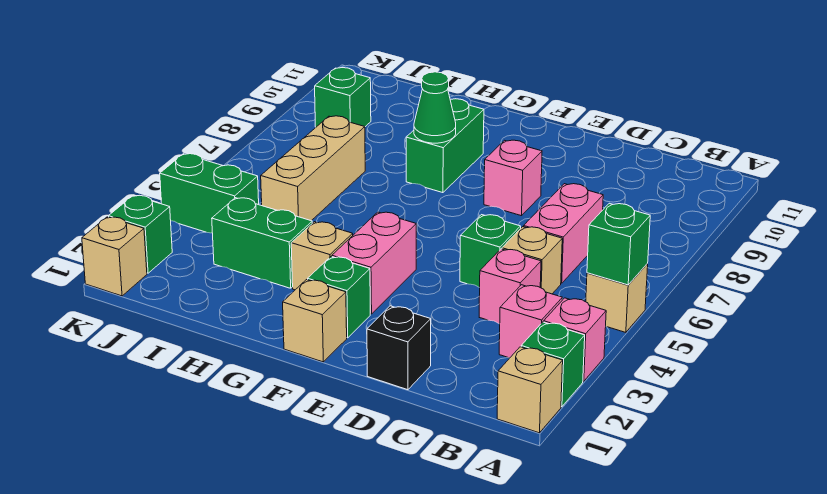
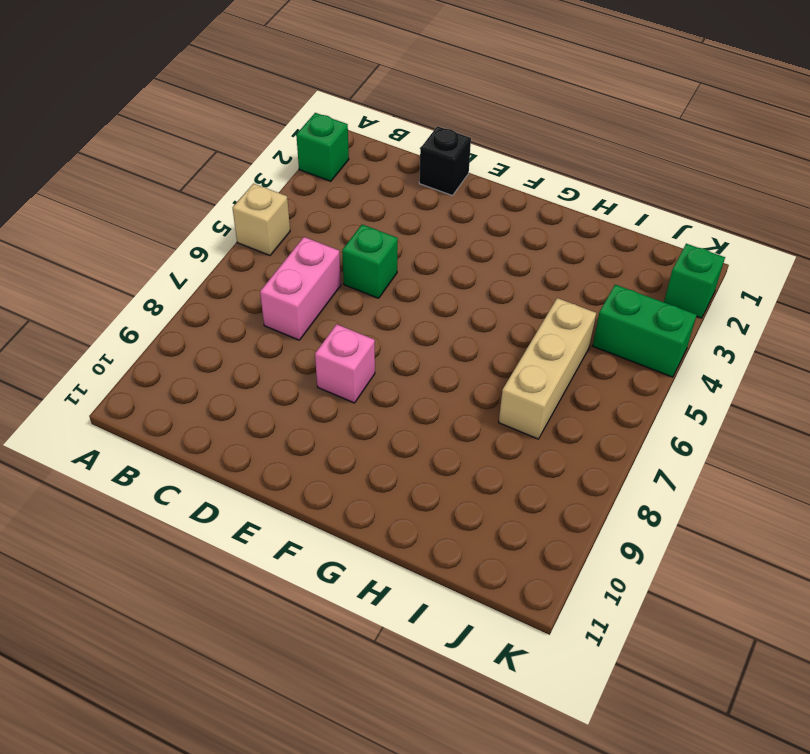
none -> tan brick A1 level 1
none -> pink brick A3 level 1
none -> pink brick B3 level 1

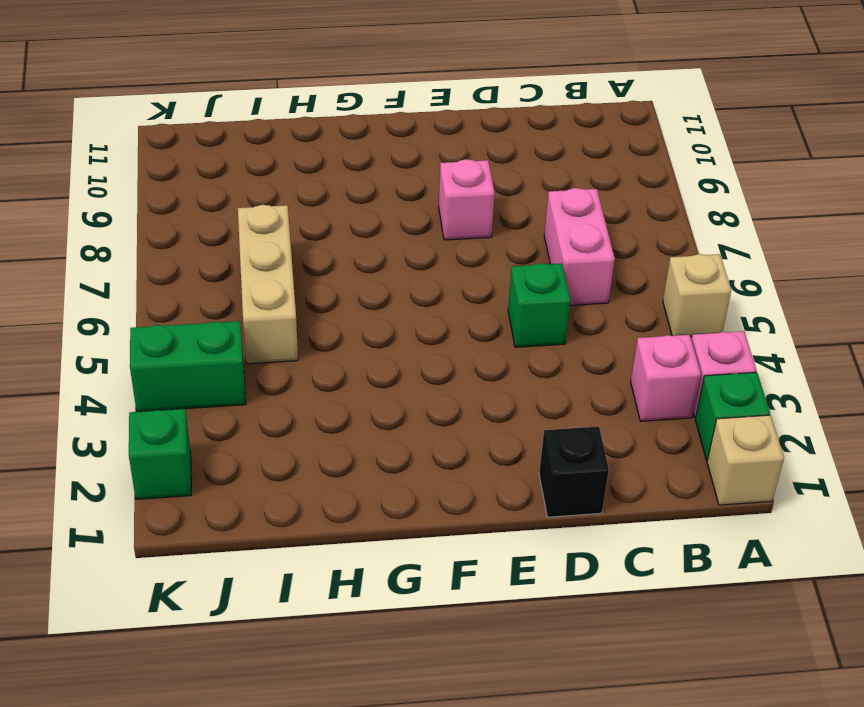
none -> pink brick C4 level 1
none -> tan brick C5 level 1
none -> tan brick F1 level 1

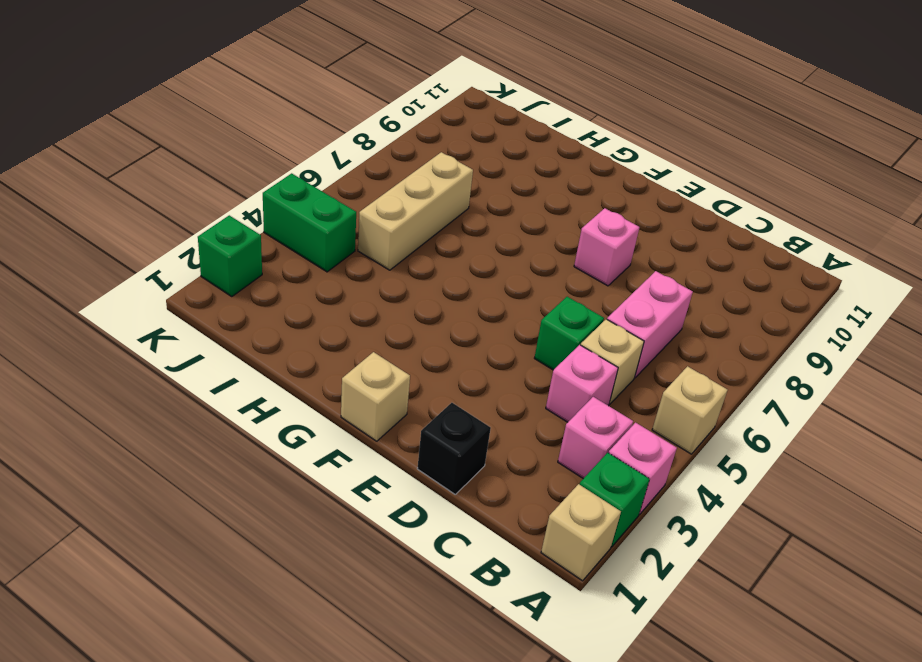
none -> green brick F2 level 1
none -> pink brick F3:F4 level 1
none -> tan brick G3 level 1

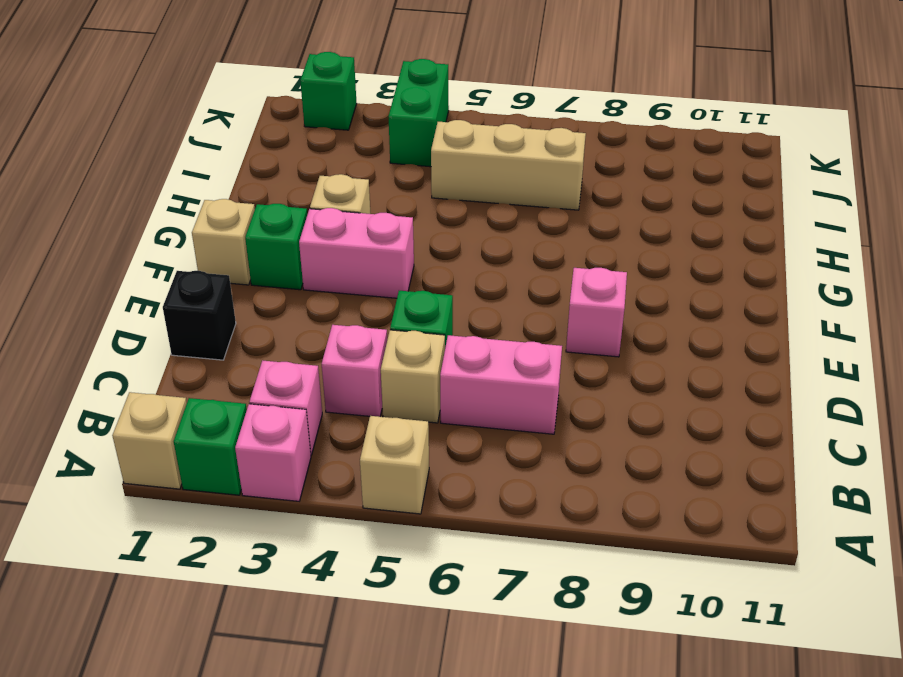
none -> green brick G8:G9 level 1
none -> green brick H3:I3 level 1
none -> green brick J9 level 1

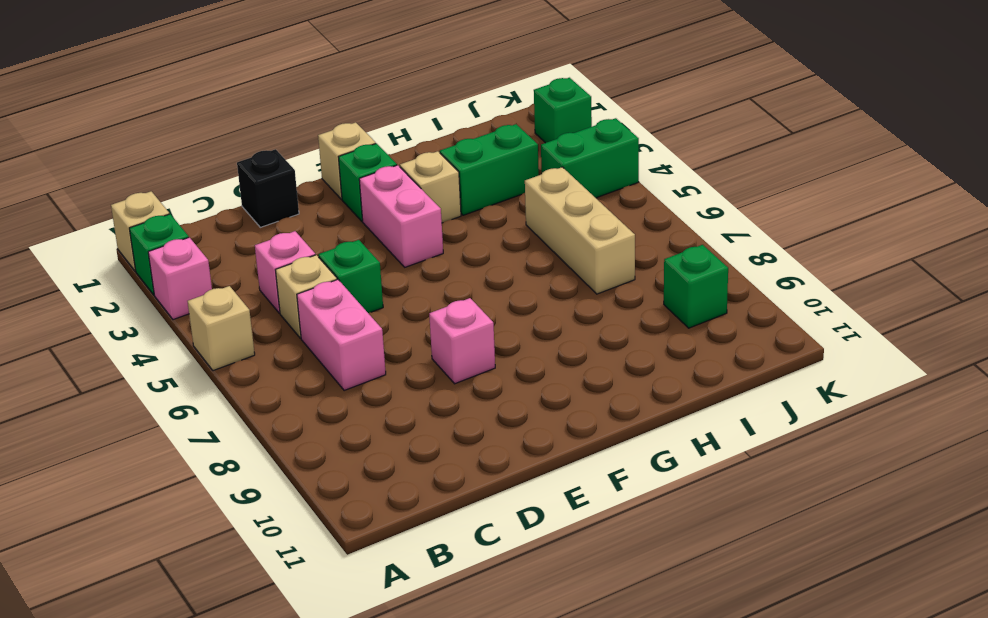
none -> pink brick B3 level 1
none -> green brick G8:G9 level 1
none -> tan brick K1 level 1

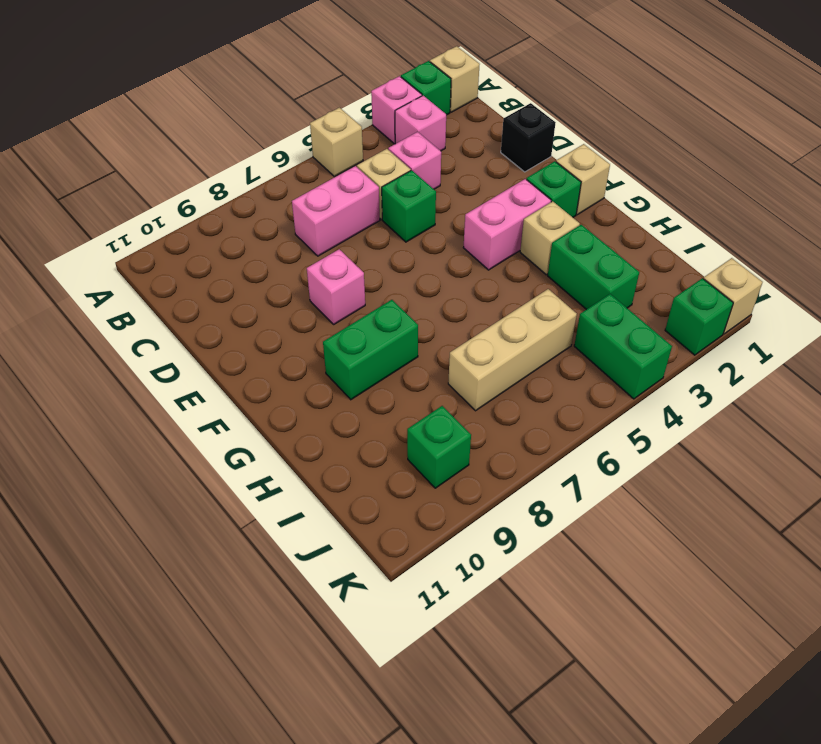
none -> green brick A5 level 2
none -> green cone G8 level 2

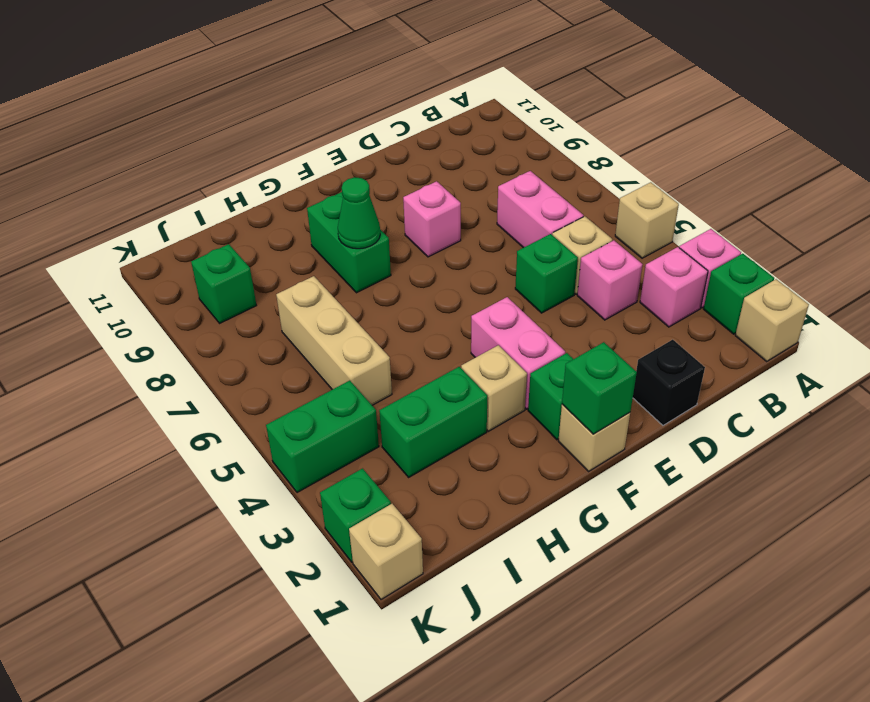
green brick F1 level 2 -> green brick A5 level 2

